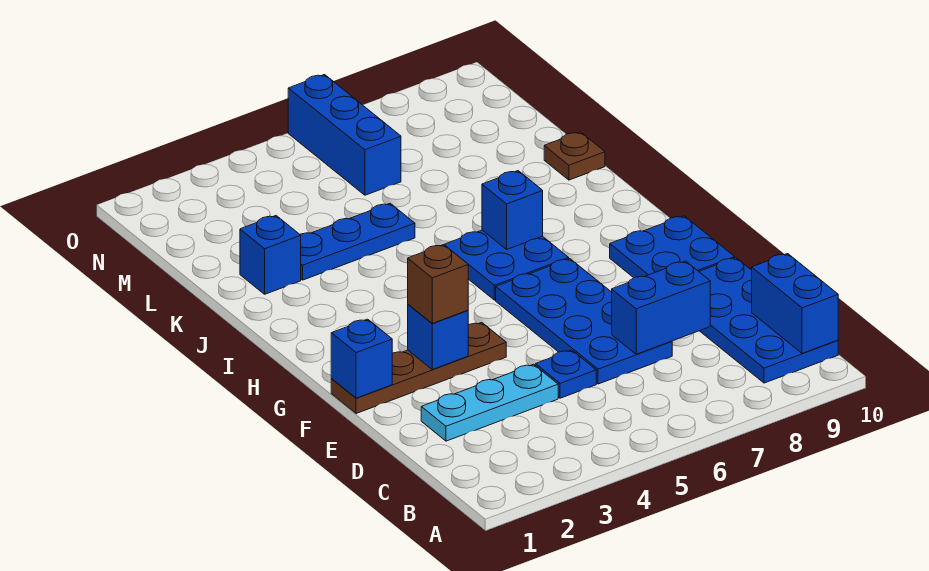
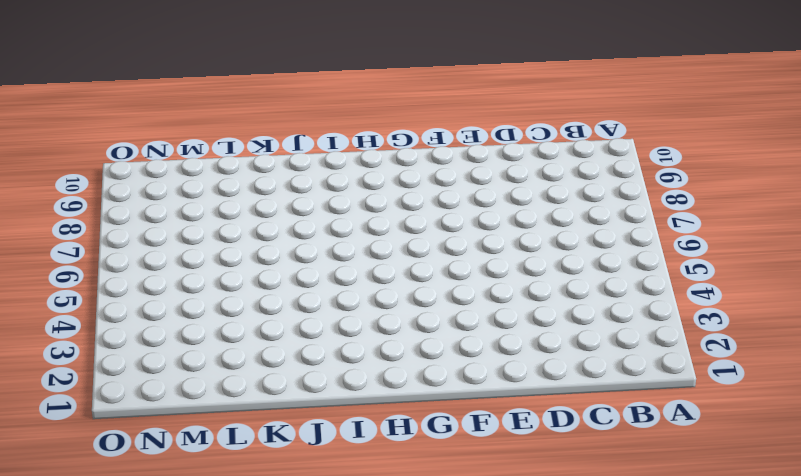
none -> blue plate B9:E10 level 1
none -> cyan plate D2:D4 level 1
none -> blue plate D5 level 1

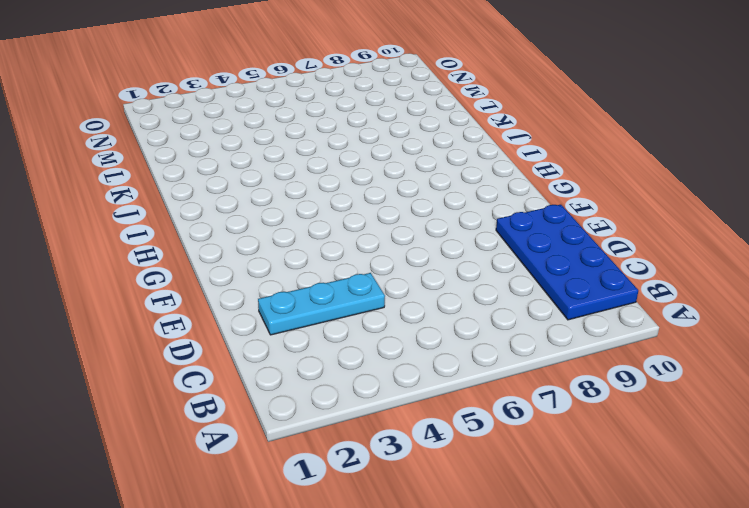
none -> blue plate D5 level 1
none -> blue plate D6:G7 level 1
none -> brown plate F1:F4 level 1

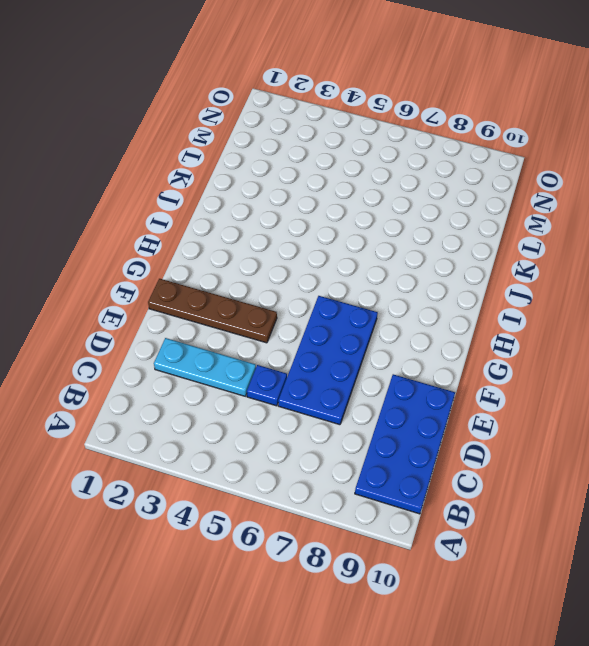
none -> blue plate F9:G10 level 1
none -> blue plate H6:I7 level 1
none -> blue brick K2 level 1

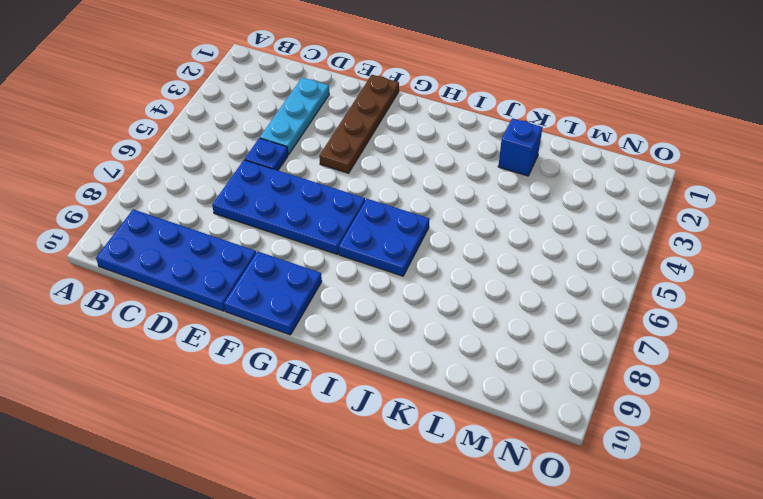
none -> blue plate K3:K5 level 1
none -> brown plate K10 level 1
none -> blue brick M6:O6 level 1

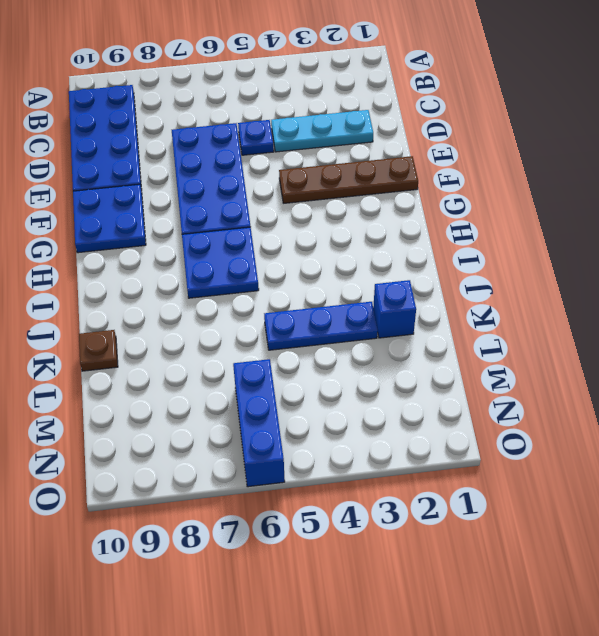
none -> blue brick B10:C10 level 2
none -> blue brick D7:D8 level 2
none -> blue brick F1 level 2

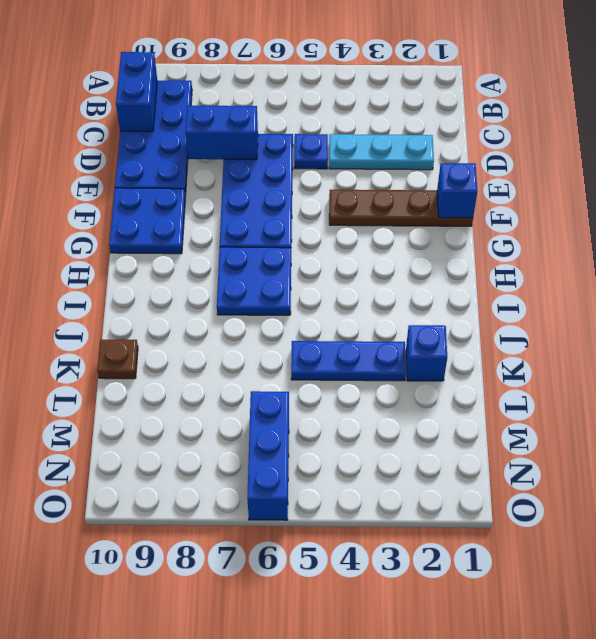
none -> blue brick F3 level 2
none -> blue brick I7 level 2
none -> brown brick F3 level 3

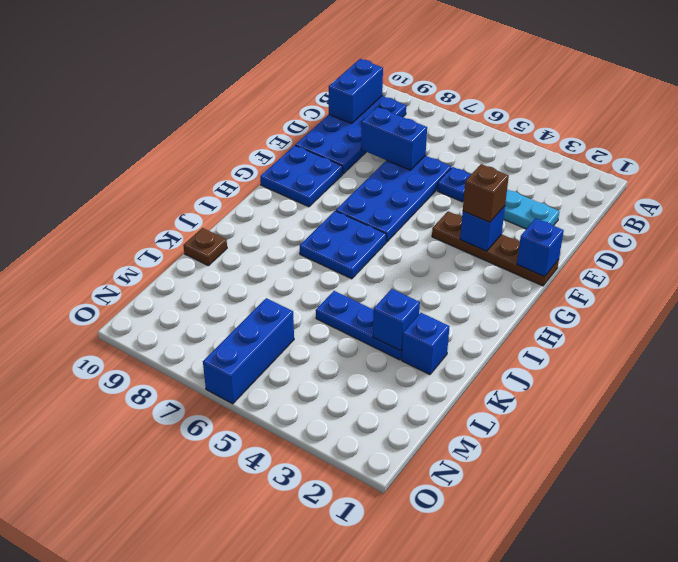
blue brick K3 level 2 -> blue brick I7 level 2

